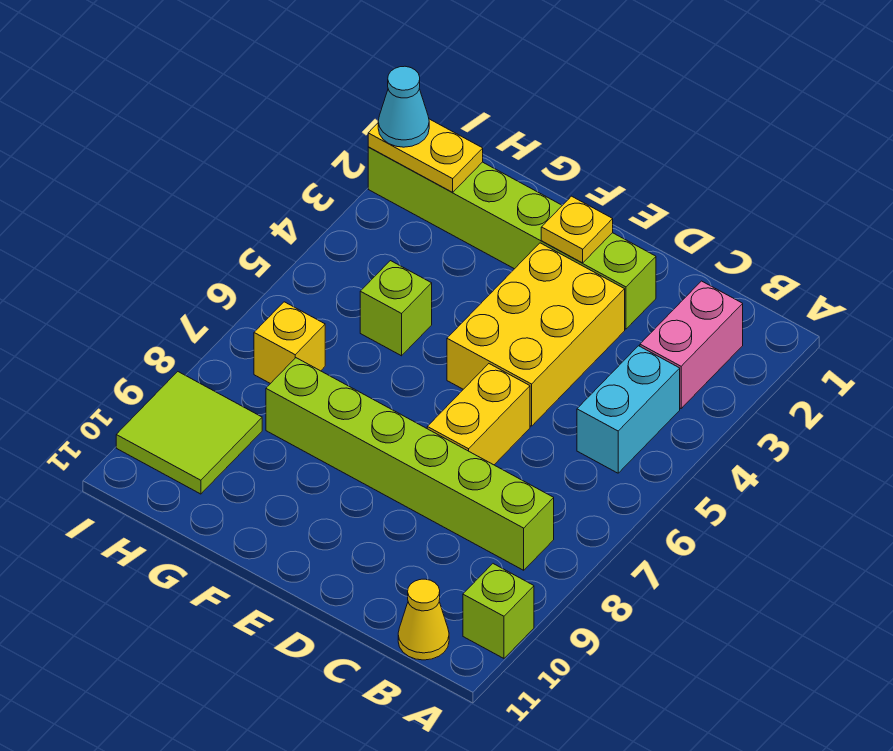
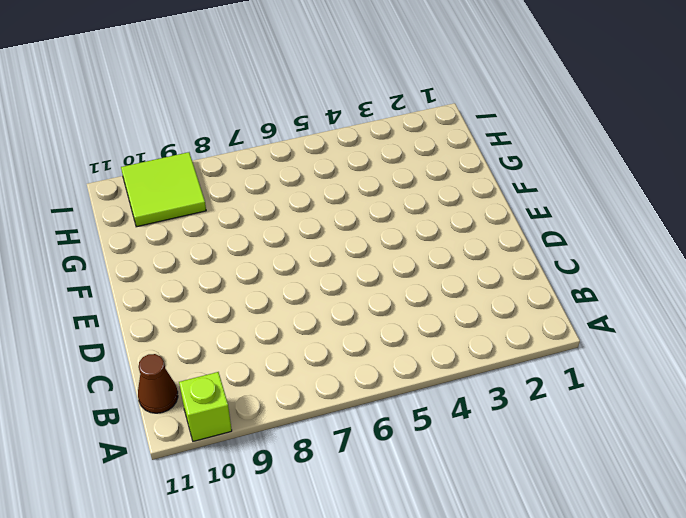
brown cone B11 level 1 -> yellow cone B11 level 1
none -> pink brick B2:B3 level 1
none -> cyan brick B4:B5 level 1
none -> lime brick B8:G8 level 1

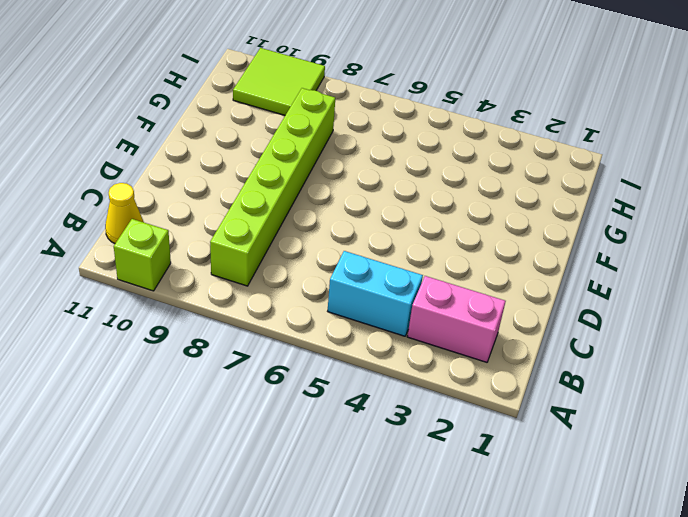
none -> lime brick D2:I2 level 1
none -> yellow brick D3:E5 level 1
none -> yellow brick D6:D7 level 1

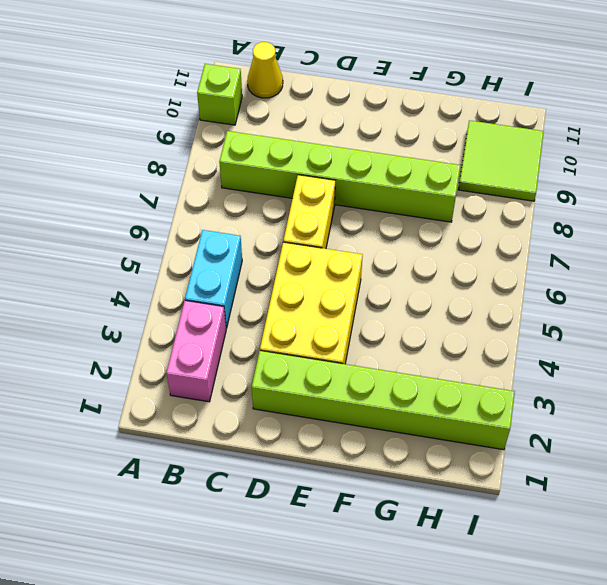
none -> lime brick G5 level 1
none -> yellow brick H7 level 1
none -> yellow plate E2 level 2

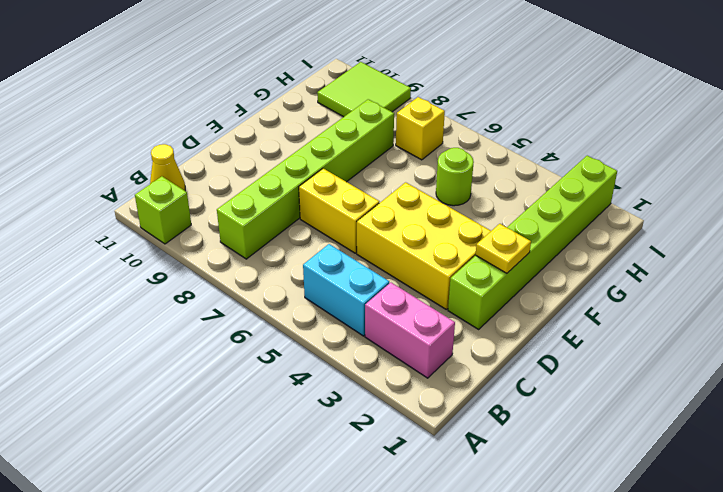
lime round brick G5 level 1 -> lime brick G5 level 1
none -> yellow plate H2:I2 level 2
none -> cyan cone I2 level 3

